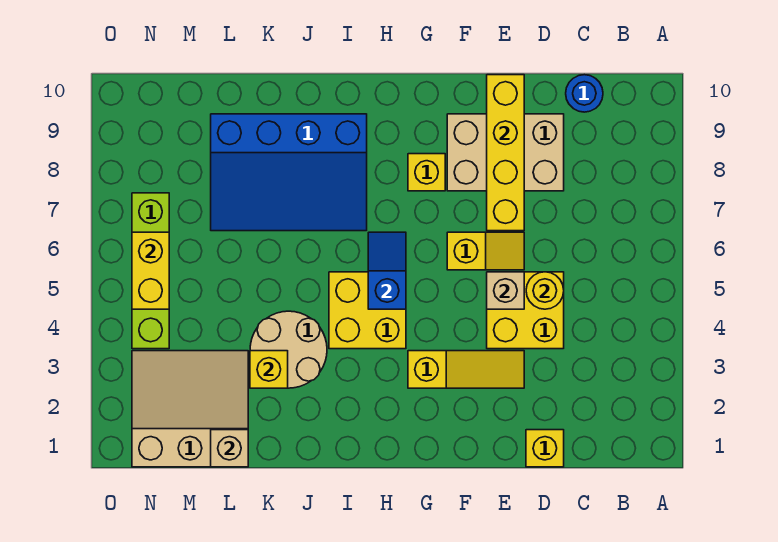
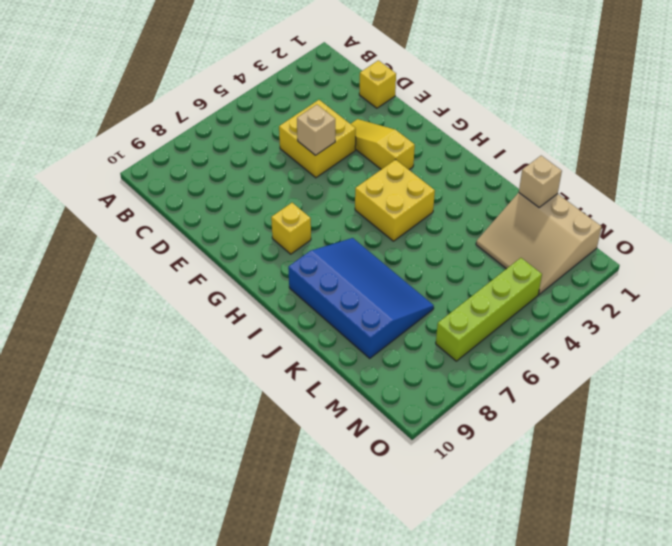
none -> blue round brick C10 level 1
none -> tan brick D8:F9 level 1
none -> yellow slope E6:F6 level 1 top F

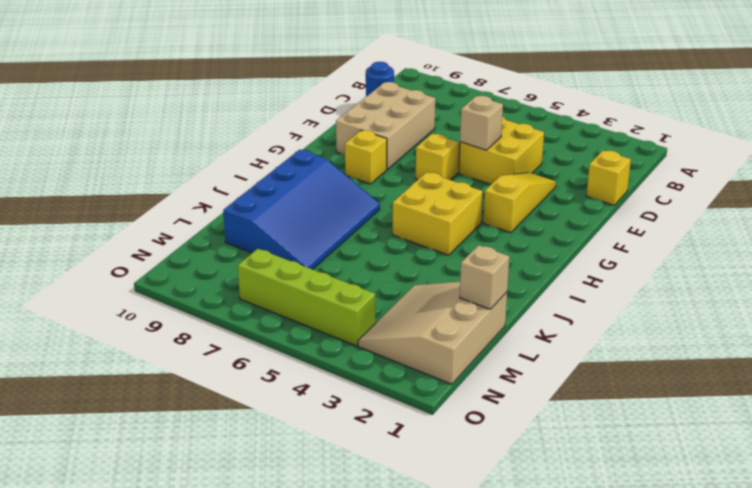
none -> tan round brick J3:K4 level 1
none -> yellow round brick D5 level 2
none -> yellow brick E7:E10 level 2

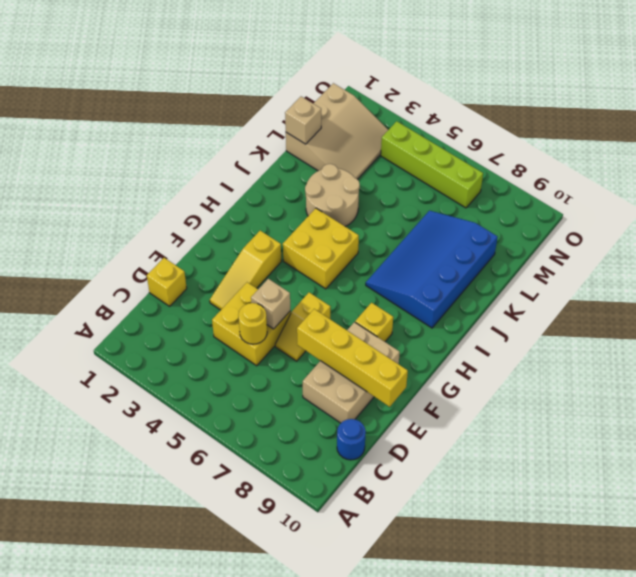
none -> blue slope H5:H6 level 2 top 5
none -> yellow brick K3 level 2
none -> yellow brick N5:N6 level 2

